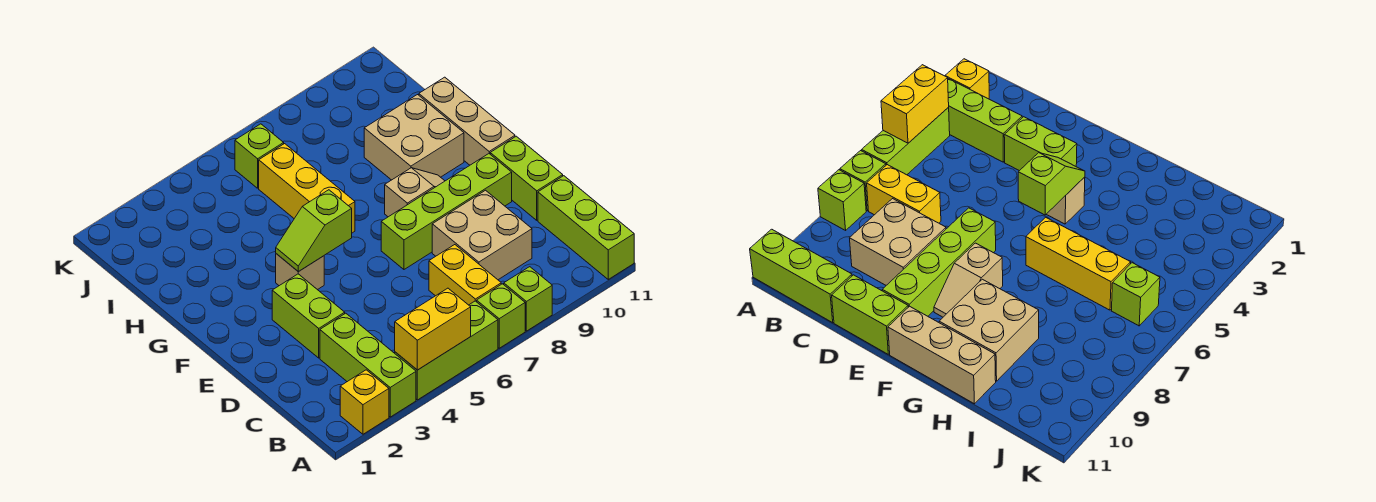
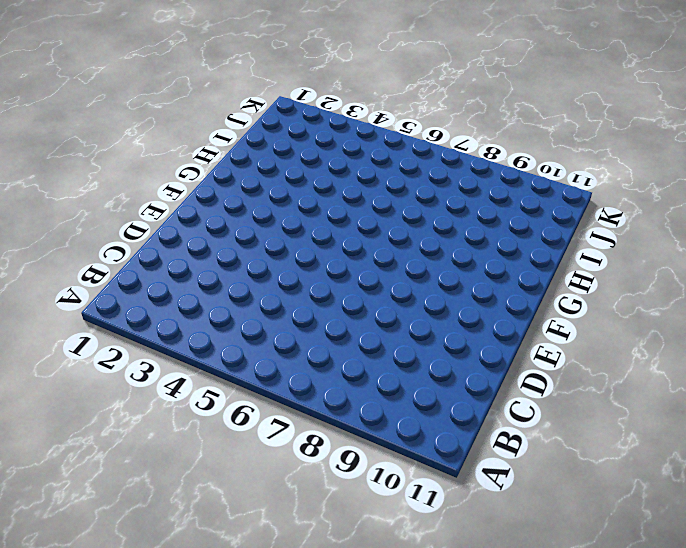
none -> yellow brick A2 level 1
none -> lime brick A3:C3 level 1
none -> lime brick A4:A6 level 1

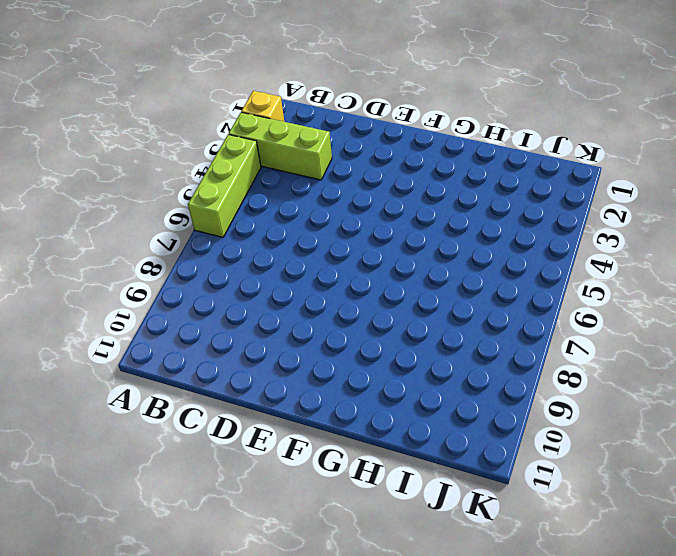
none -> lime brick A7 level 1
none -> lime brick A8 level 1
none -> lime brick A11:C11 level 1

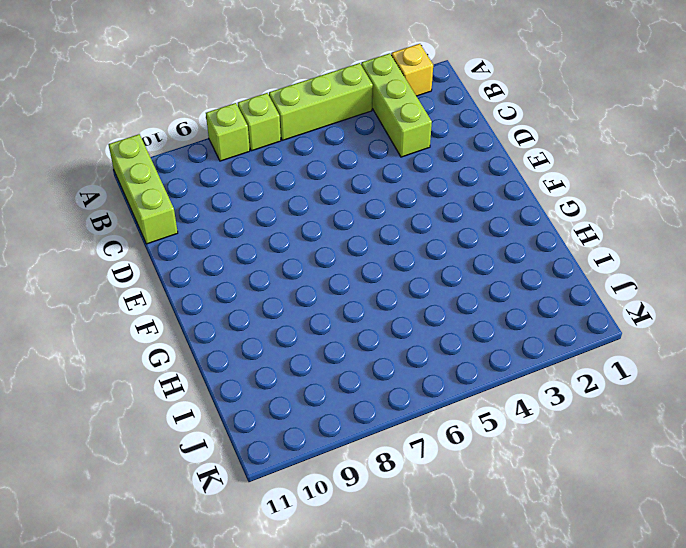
none -> yellow brick B7:C7 level 1
none -> tan brick C8:D9 level 1
none -> lime brick D3:E3 level 1

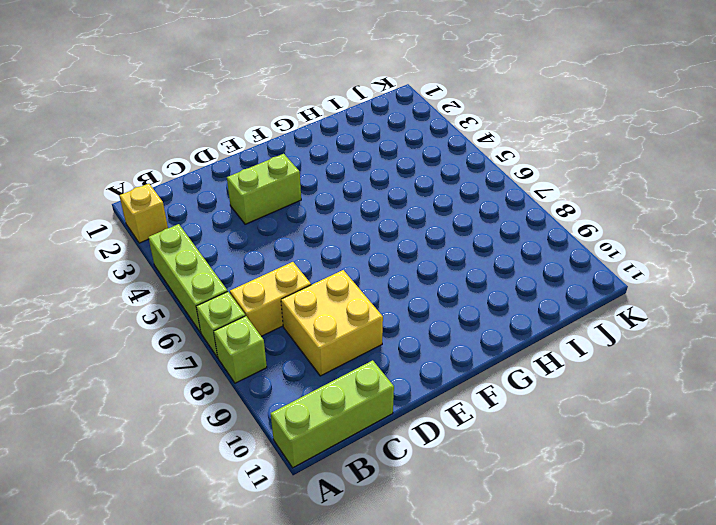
yellow brick C8:D9 level 1 -> tan brick C8:D9 level 1
none -> lime brick A3:C3 level 1
none -> lime brick D11:E11 level 1
none -> lime brick E7:E10 level 1

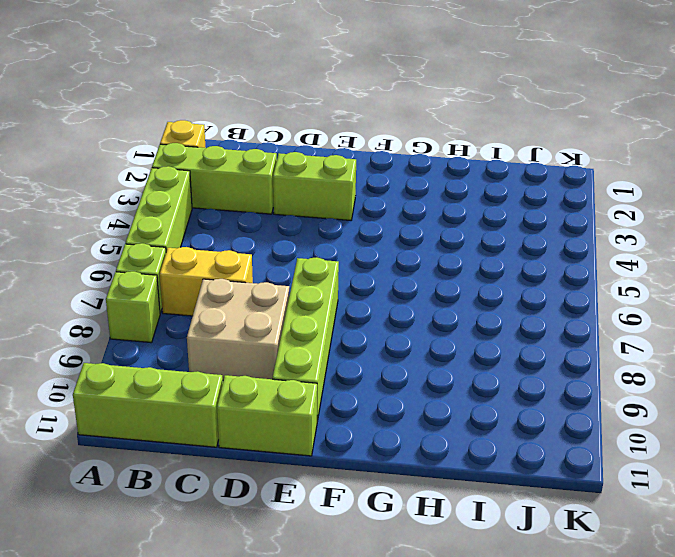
none -> tan brick F4 level 1
none -> tan slope F8:F9 level 1 top 8
none -> tan brick F11:H11 level 1

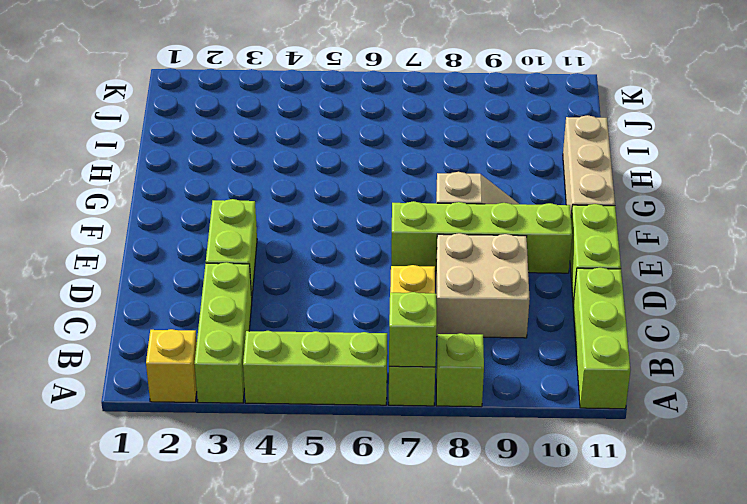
lime brick A7 level 2 -> lime brick J6 level 1
none -> tan brick F4 level 1
none -> yellow brick G6:I6 level 1
none -> tan brick G9:H10 level 1

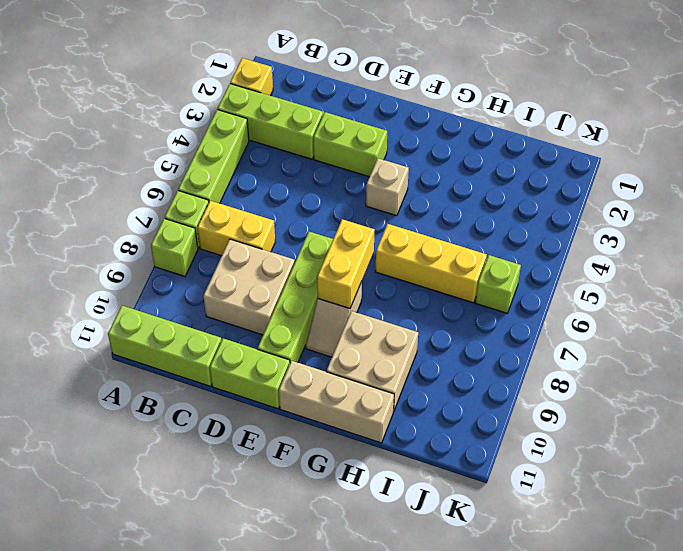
yellow brick F7:F8 level 2 -> yellow brick A4:A5 level 2
none -> lime slope F4:F5 level 2 top 5

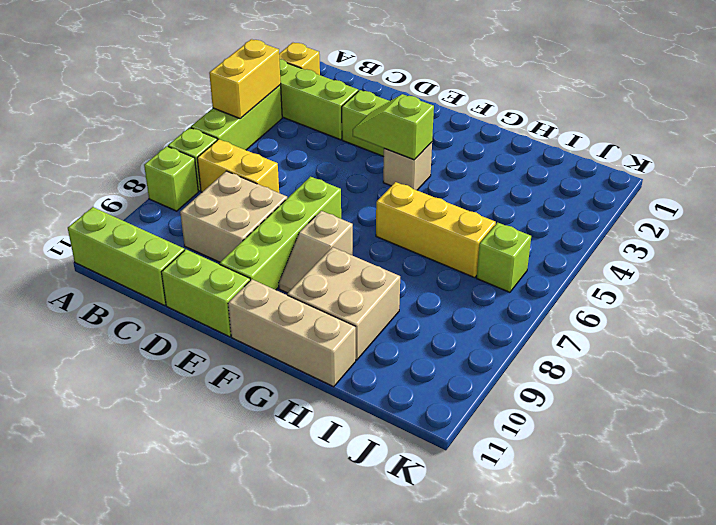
lime slope E4:F4 level 2 top F -> lime slope F4:F5 level 2 top 5

